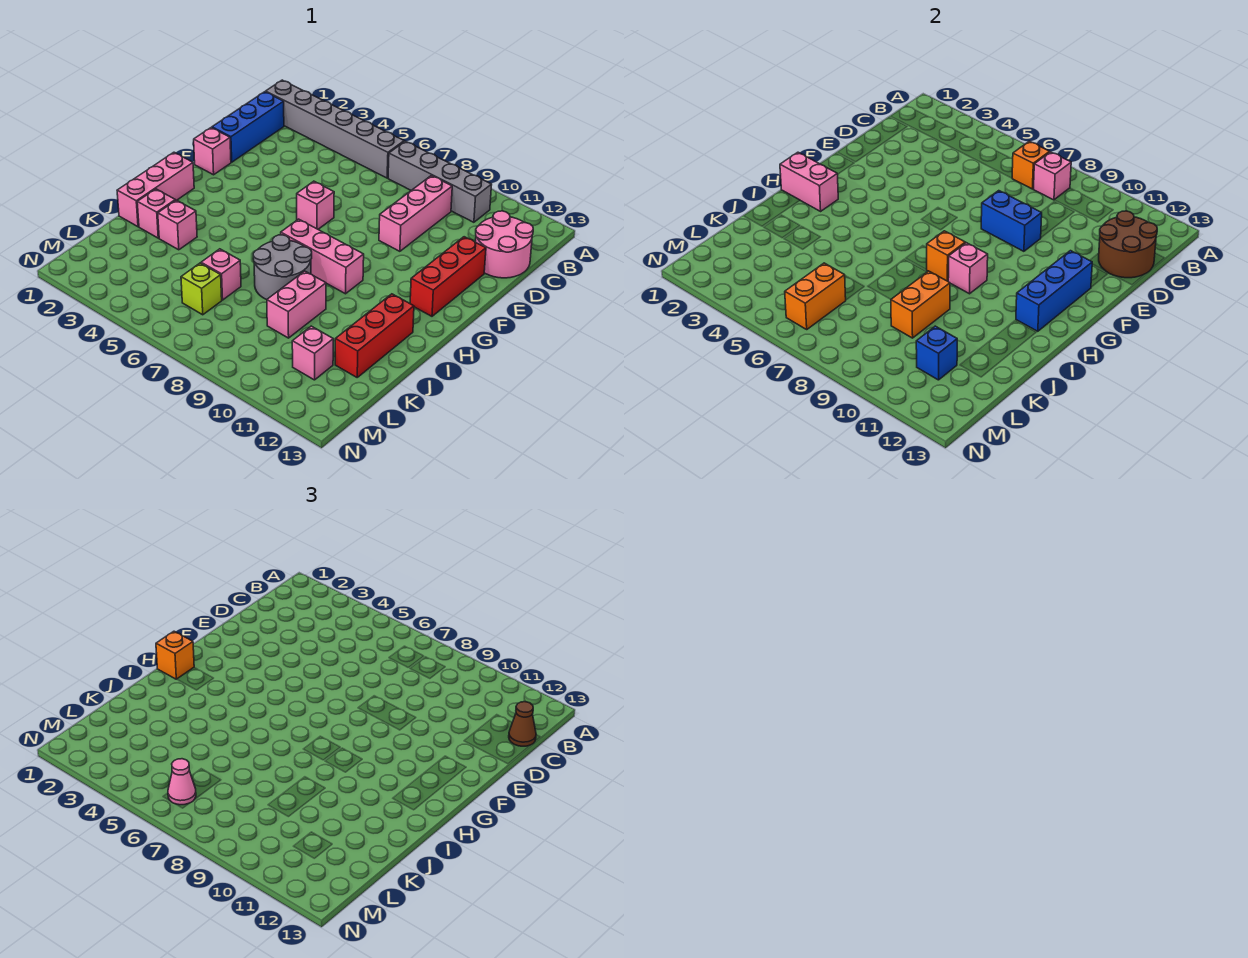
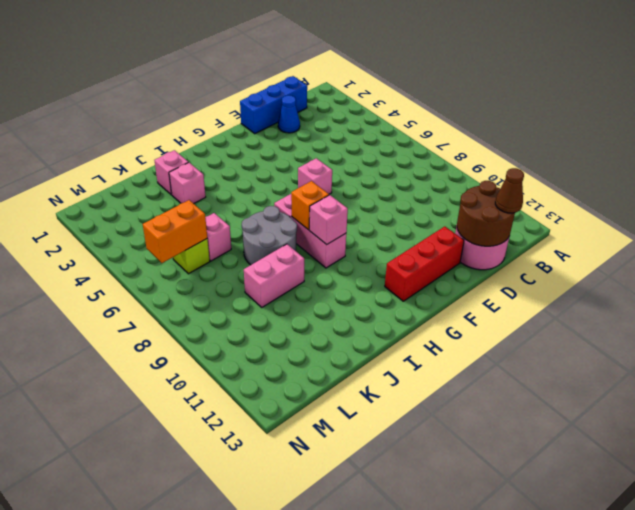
blue cone D2 level 1 -> none
none -> grey brick B1:B6 level 1
none -> grey brick B7:B10 level 1
none -> pink brick C9:E9 level 1
none -> pink brick F1 level 1

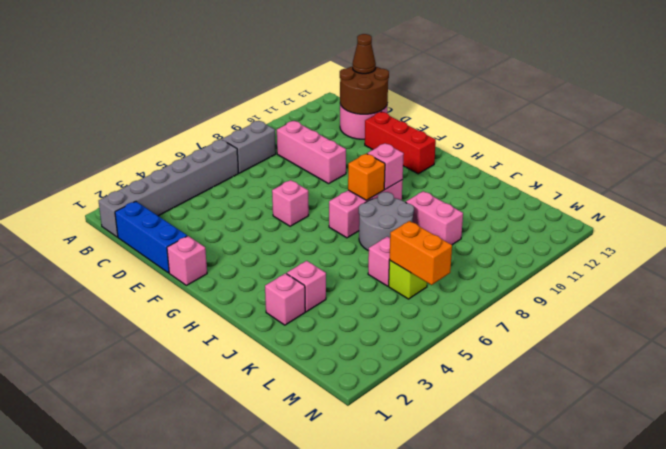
grey brick B7:B8 level 1 -> grey brick B7:B10 level 1
none -> pink brick H1:J1 level 1
none -> red brick I12:K12 level 1
none -> pink brick L11 level 1
none -> orange brick B7 level 2

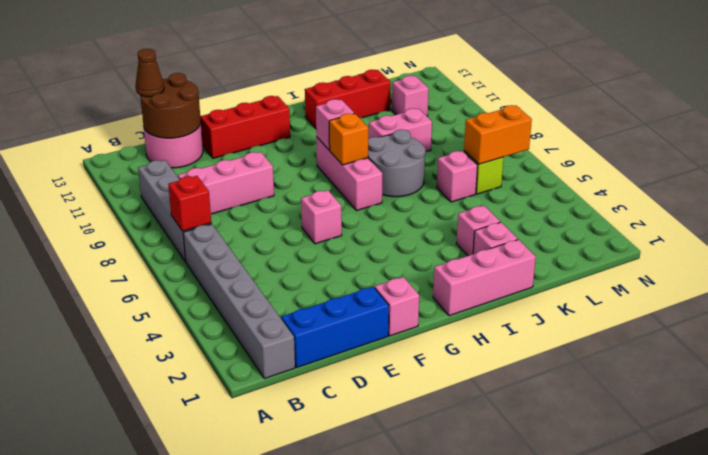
red brick B7 level 2 -> orange brick B7 level 2
none -> pink brick B8 level 2
none -> blue brick E8:E9 level 2
none -> blue brick F12:H12 level 2
none -> pink brick H1:H2 level 2

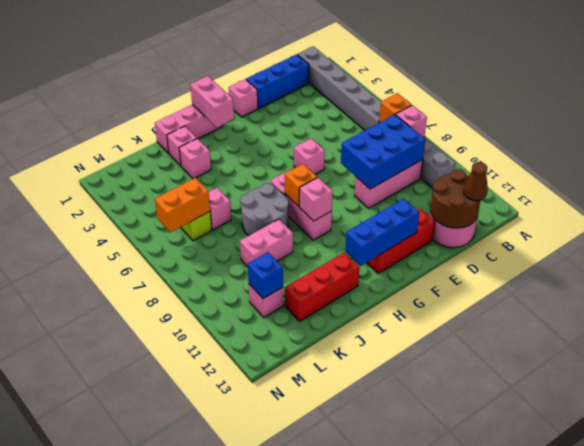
blue brick C8:E9 level 2 -> blue brick E8:E9 level 2
none -> orange brick J9:K9 level 2
none -> orange brick H1 level 3
none -> pink cone M6 level 3

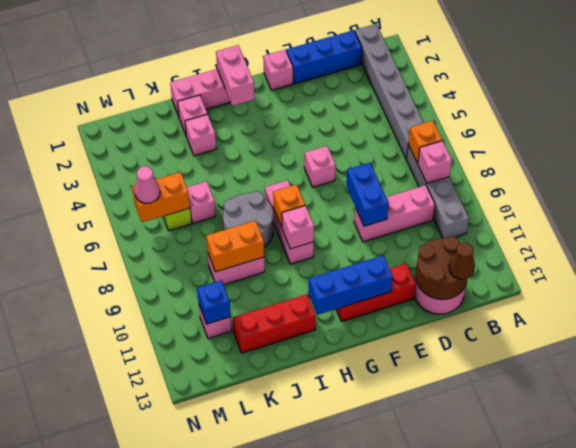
none -> orange brick H1 level 3

